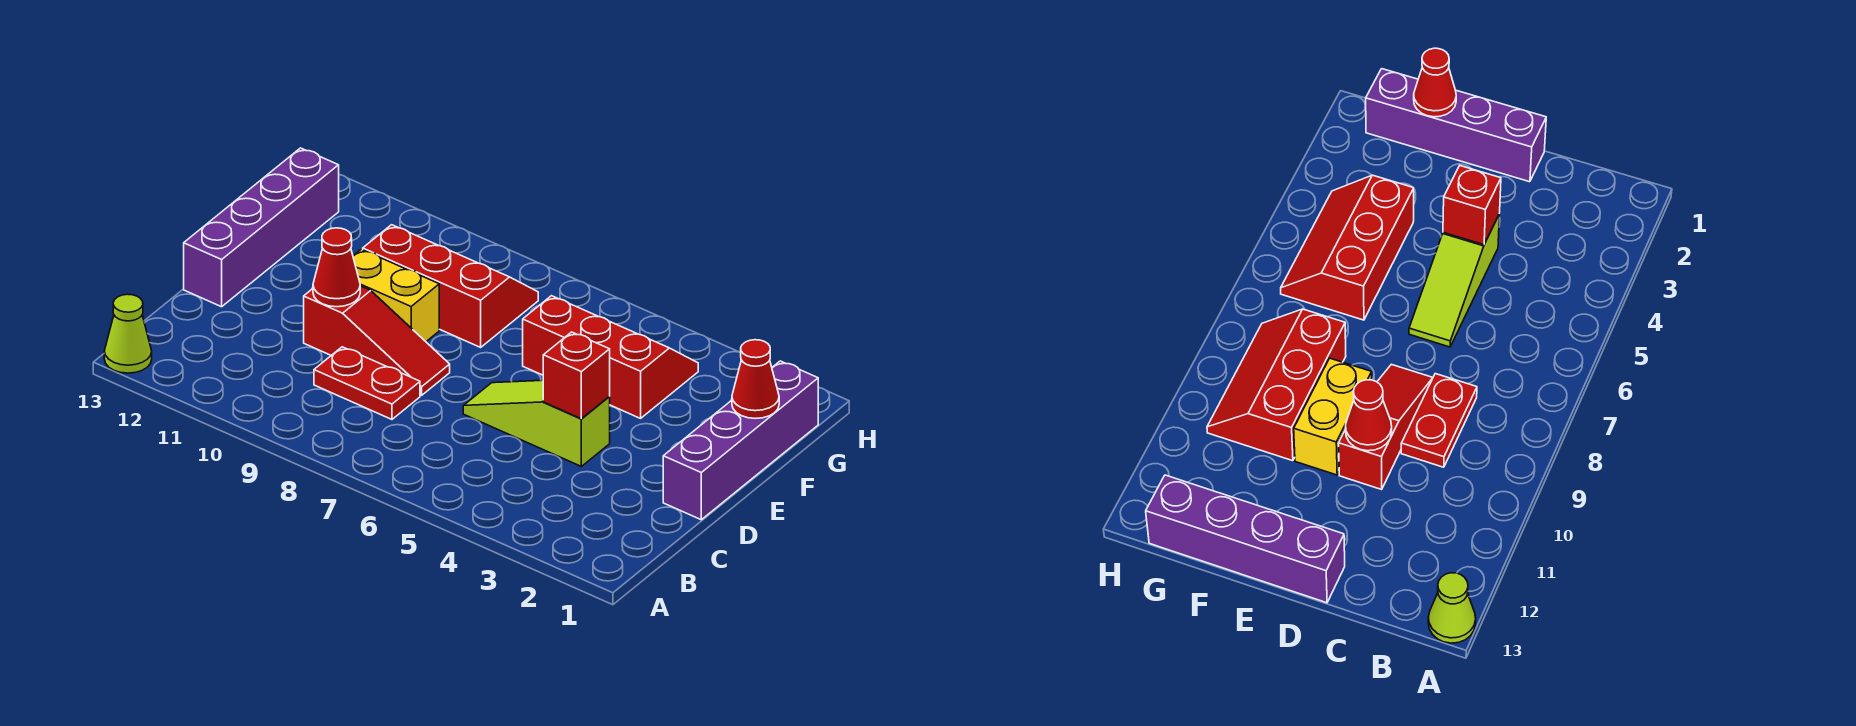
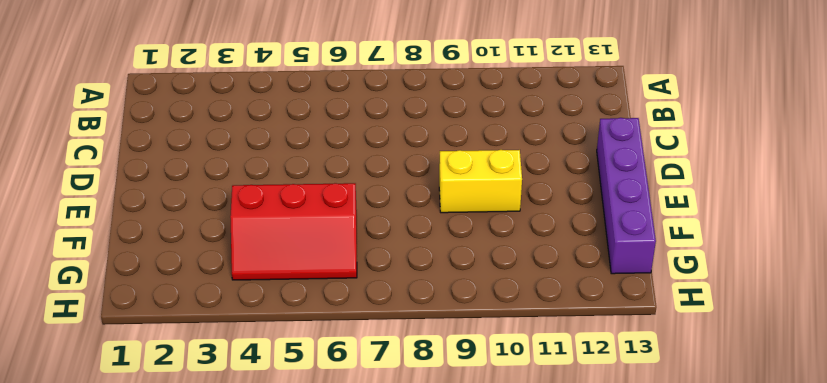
none -> lime cone A13 level 1
none -> red plate C8:C9 level 1
none -> purple brick D1:G1 level 1

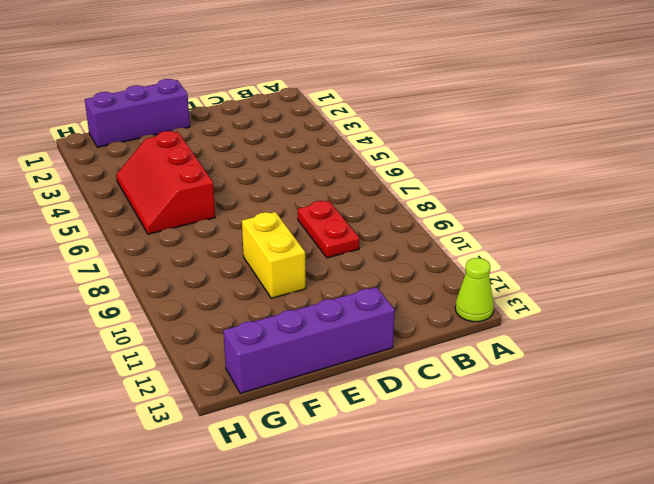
purple brick E1:G1 level 1 -> purple brick D1:G1 level 1
none -> lime slope D4:D6 level 1 top 4
none -> red slope D8:D10 level 1 top 10
none -> red slope F8:G10 level 1 top F

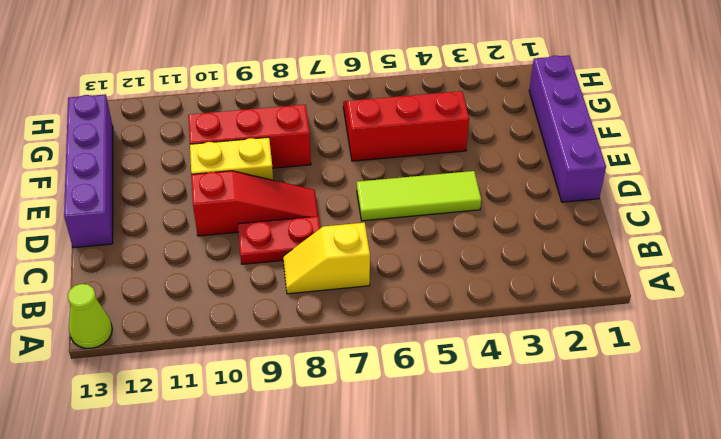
yellow slope B7:B8 level 1 top 7 -> none
lime tile D4:D6 level 1 -> lime slope D4:D6 level 1 top 4
none -> red brick D4 level 2
none -> red cone D10 level 2
none -> red cone F1 level 2

